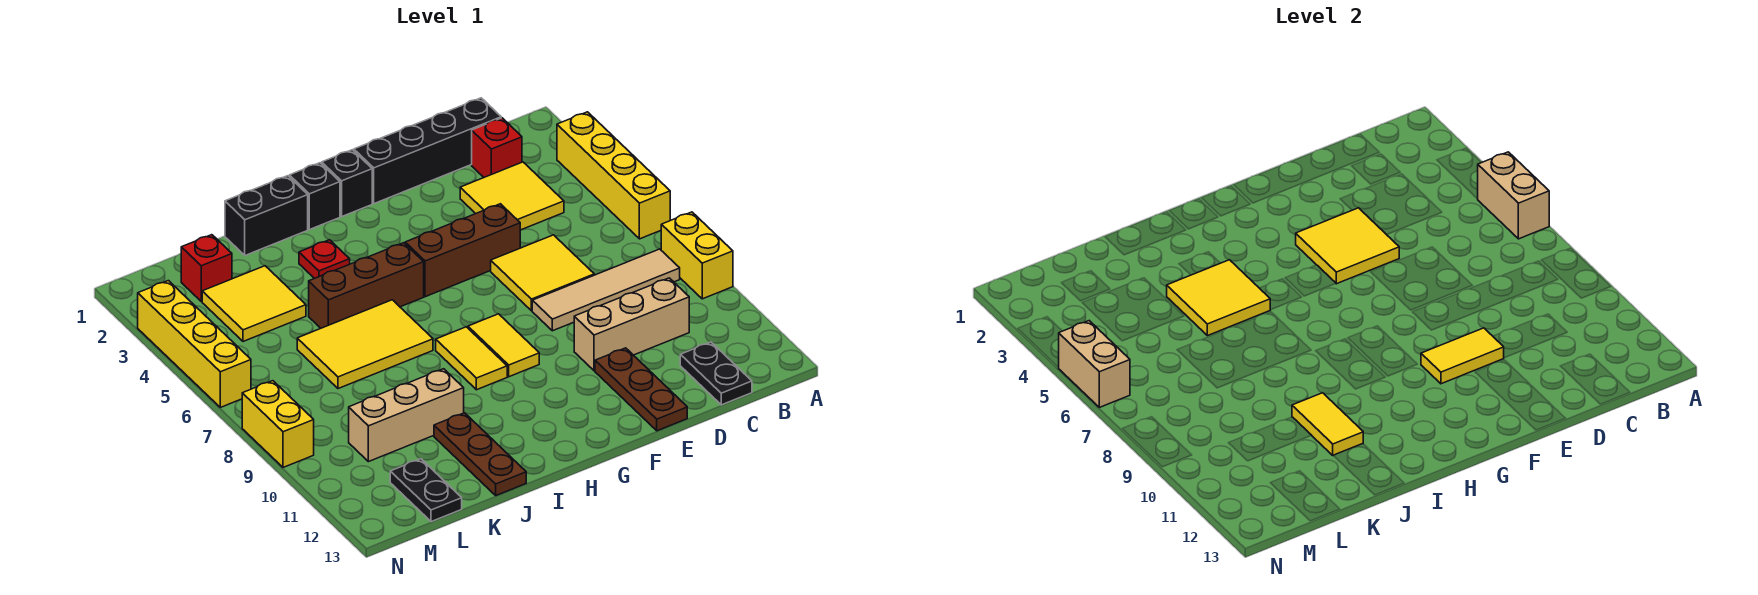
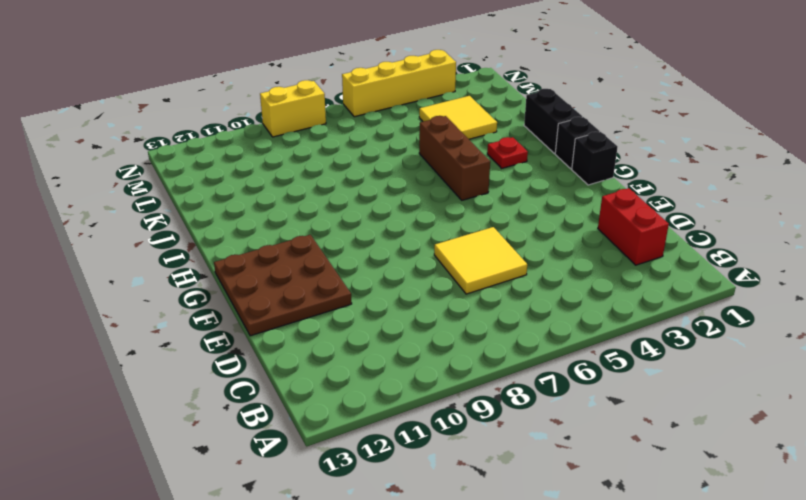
red brick C2:D2 level 1 -> red brick C2 level 1
brown plate E11:G13 level 1 -> brown plate E11:E13 level 1
none -> yellow brick A3:A6 level 1
none -> yellow brick A8:A9 level 1
none -> tan tile B8:E8 level 1
none -> black brick C1:F1 level 1

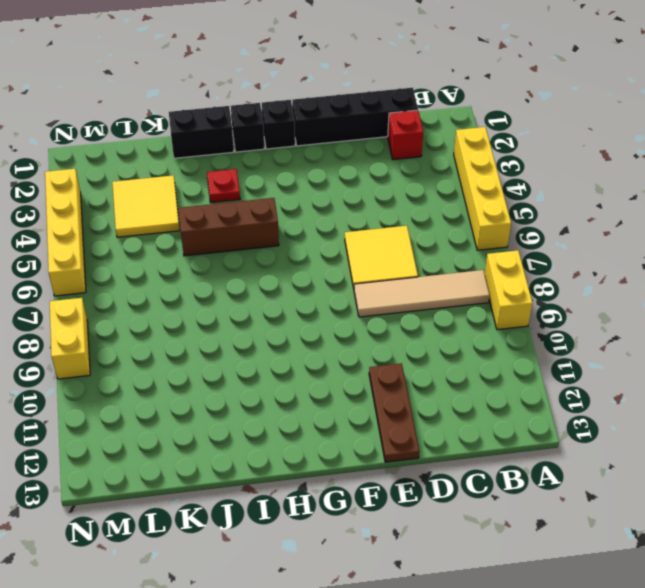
none -> yellow tile C3:D4 level 1
none -> tan brick C10:E10 level 1
none -> black plate C12:C13 level 1
none -> brown brick E5:G5 level 1

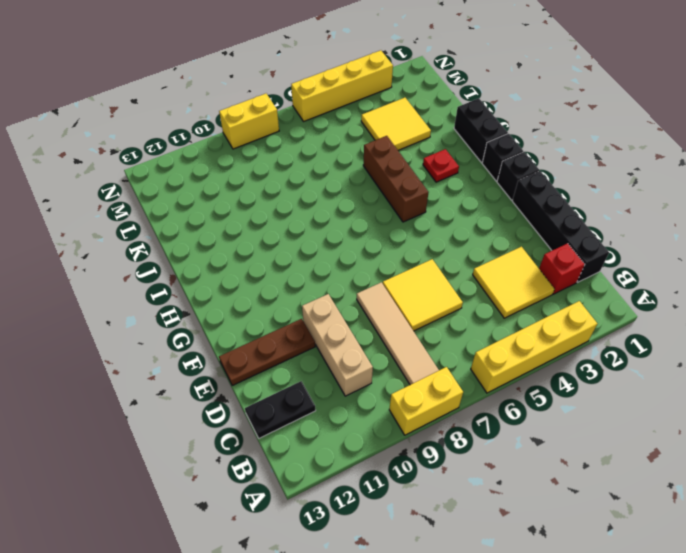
none -> brown brick E5:G5 level 1
none -> yellow tile G8:G9 level 1
none -> yellow tile H8:H9 level 1
none -> yellow tile I6:K7 level 1

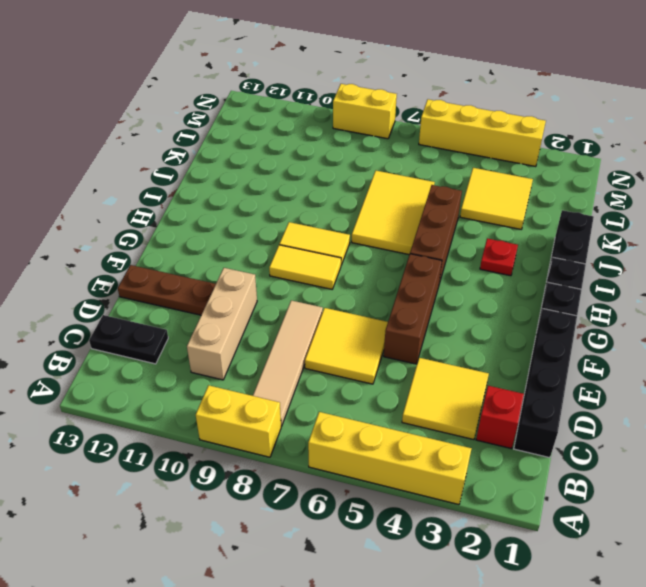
none -> tan brick J10:L10 level 1
none -> brown plate J11:J13 level 1
none -> red brick L2 level 1
none -> black plate L12:L13 level 1

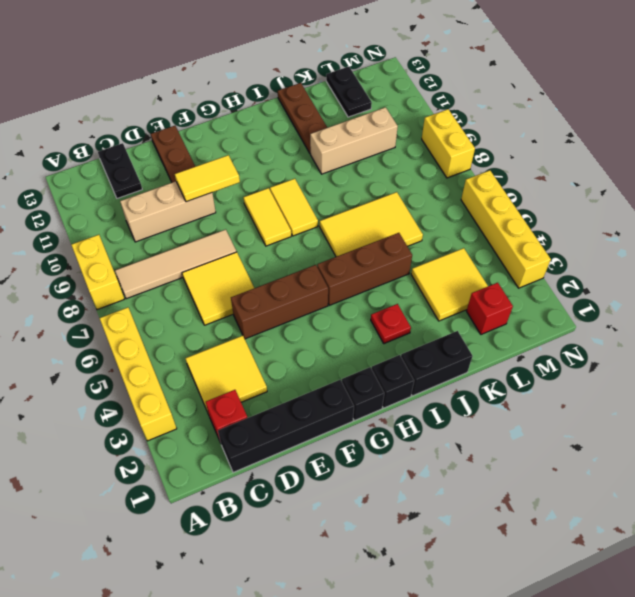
none -> tan brick A5:A6 level 2
none -> yellow tile E4:F5 level 2
none -> yellow tile I4:J5 level 2
none -> yellow tile J10:J11 level 2

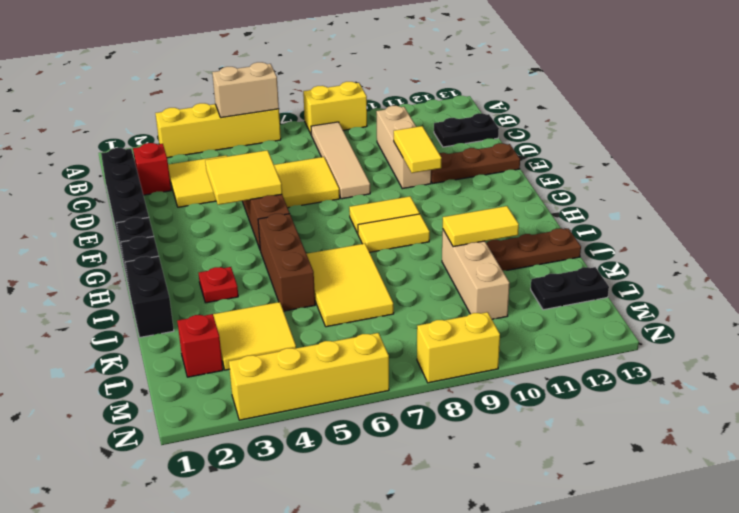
none -> yellow tile I4:J5 level 2
none -> tan brick N5:N6 level 2

